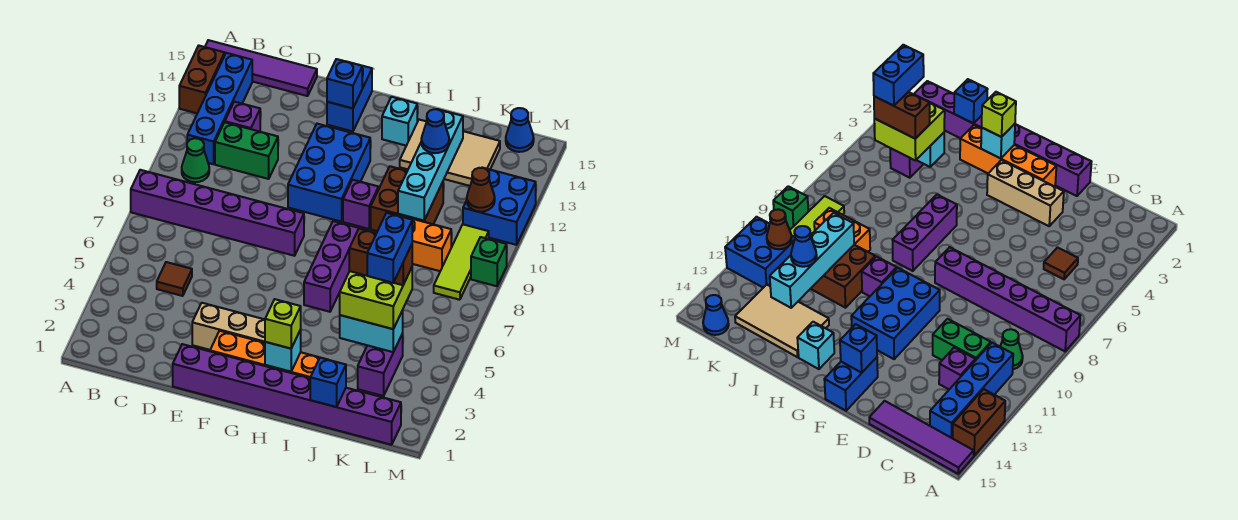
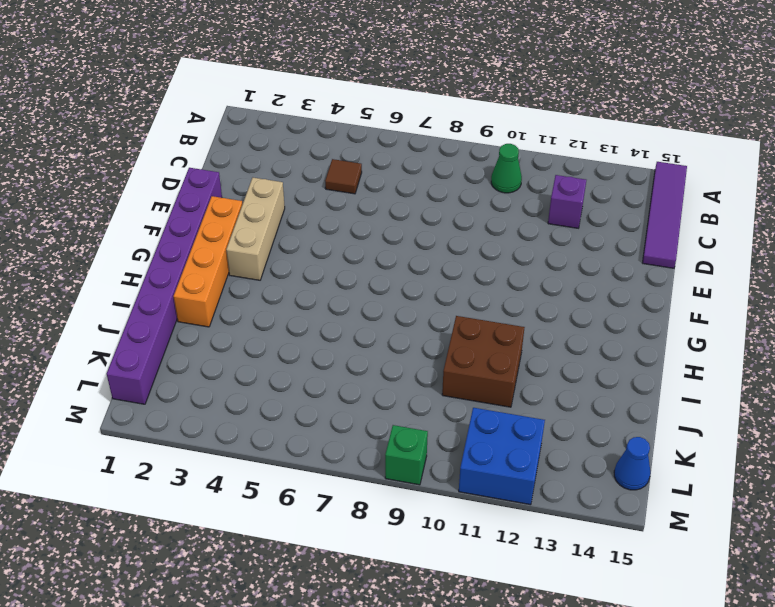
none -> purple brick A8:F8 level 1
none -> brown brick A13:A14 level 1
none -> blue brick B11:B14 level 1
none -> green brick C11:D11 level 1

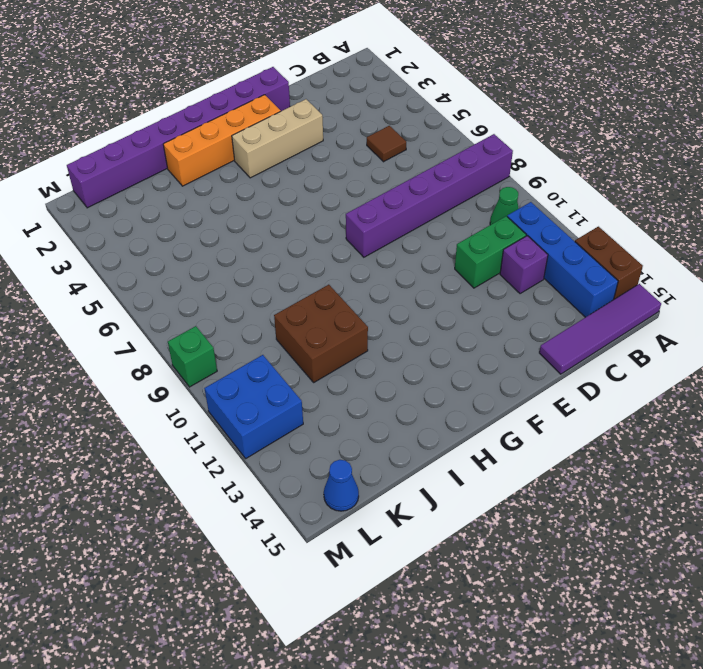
none -> blue brick F10:G12 level 1
none -> blue brick F14:F15 level 1
none -> purple brick H6:H8 level 1
none -> purple brick H10 level 1

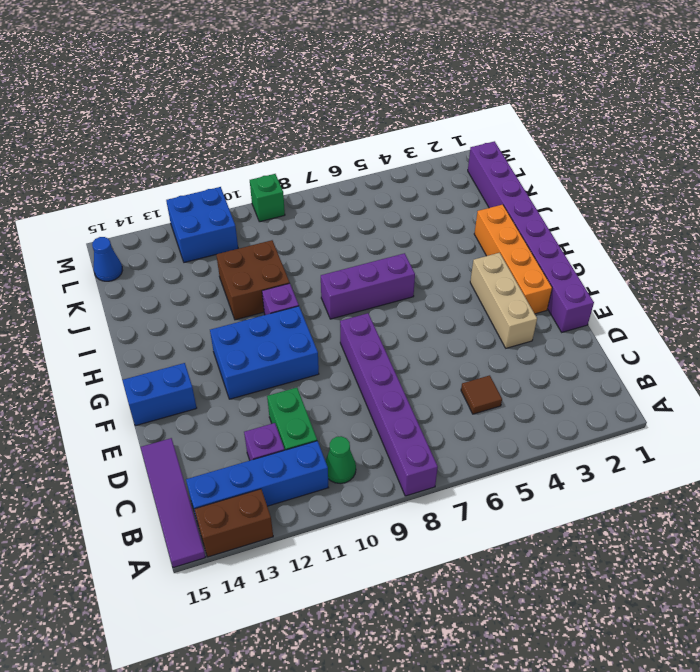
none -> cyan brick H14 level 1
none -> tan tile I13:K14 level 1
none -> orange brick J9:K9 level 1
none -> purple brick K3:K4 level 1

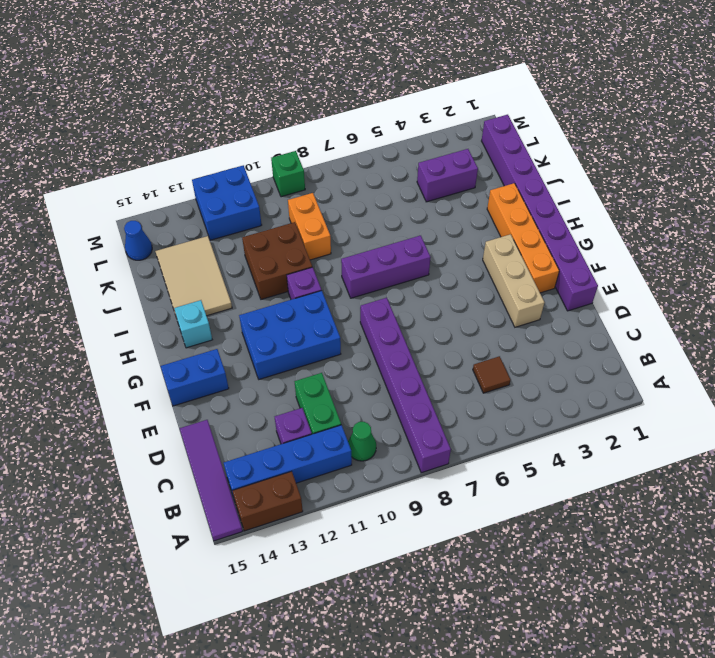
none -> lime tile L8:L10 level 1
none -> blue brick F14 level 2
none -> cyan brick H2 level 2
none -> blue brick J1 level 2

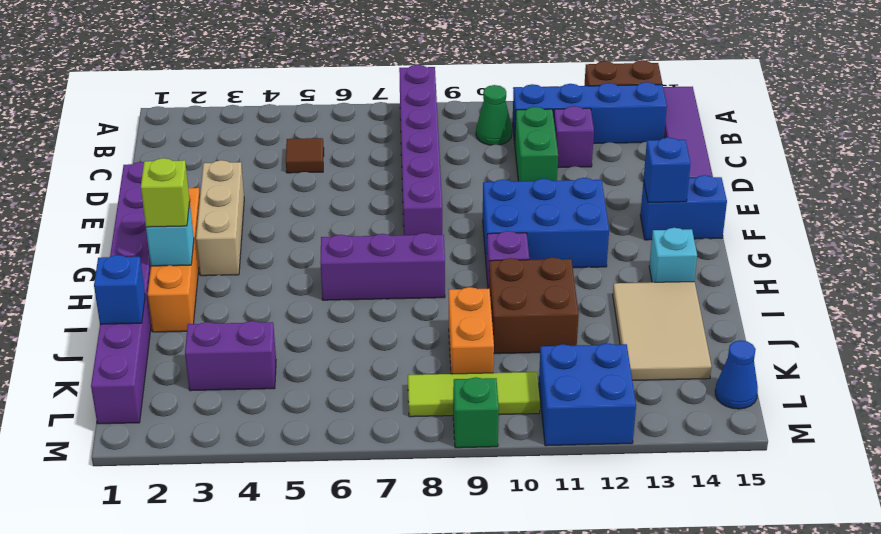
none -> cyan brick J4:K4 level 2
none -> cyan brick J10:J13 level 2
none -> brown cone L11 level 2
none -> lime brick J4:K5 level 3

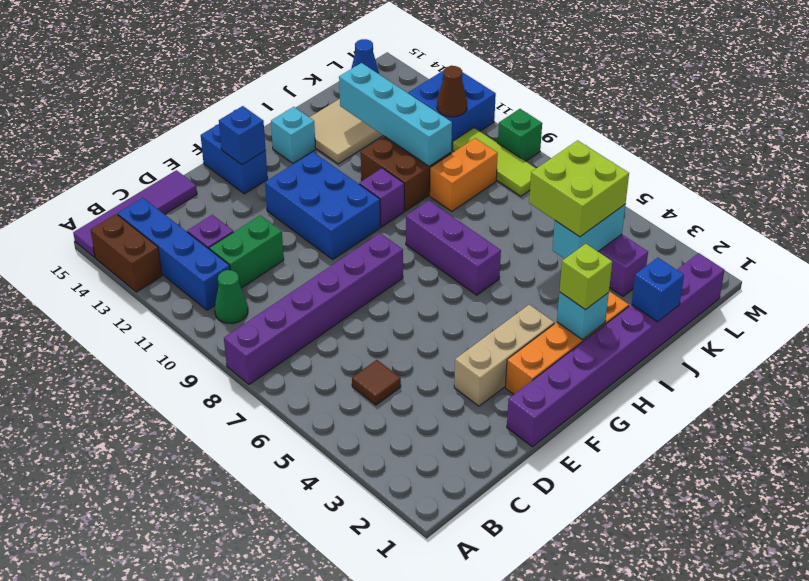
none -> blue cone J12 level 3
none -> brown brick J5:K5 level 4
none -> blue brick K4:K5 level 5

